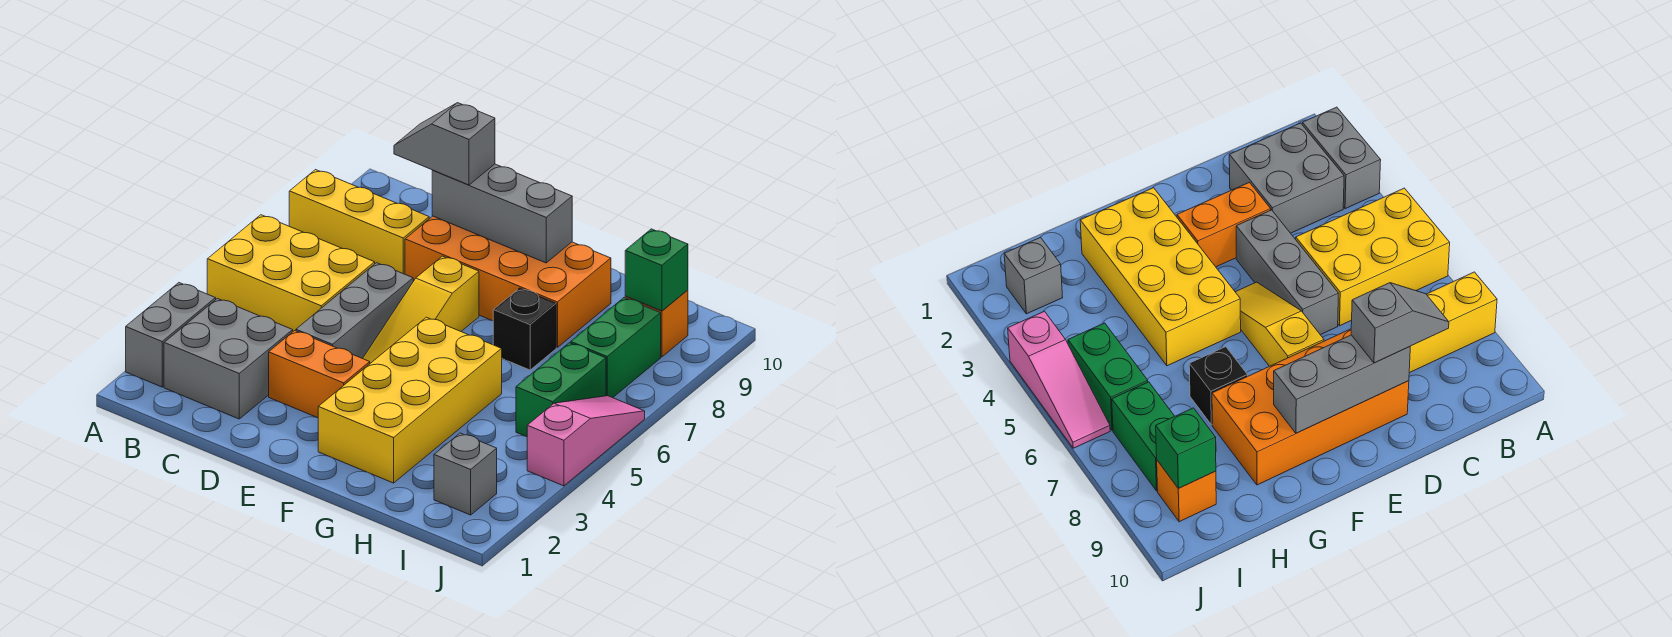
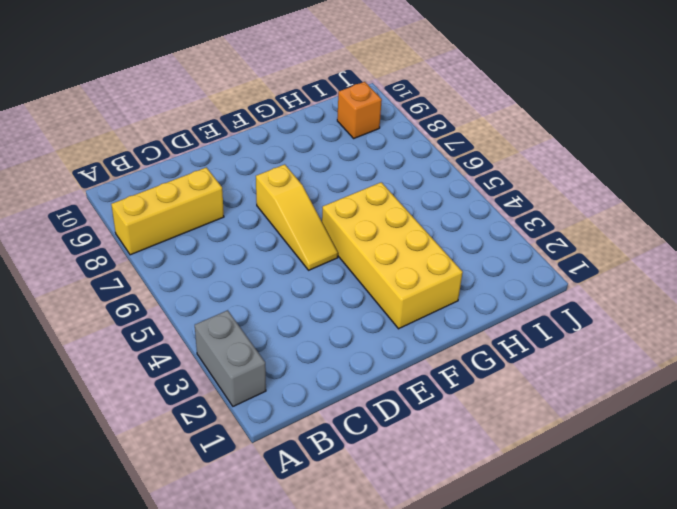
none -> yellow brick A5:C6 level 1
none -> grey brick B2:C3 level 1
none -> orange brick D3:E3 level 1

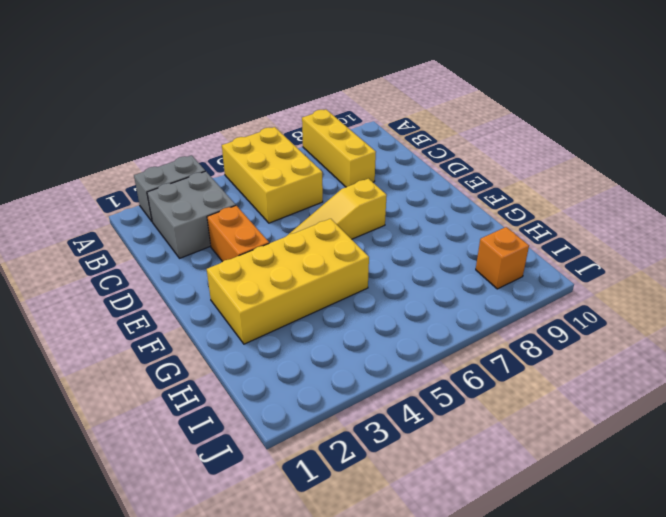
none -> grey brick D4:D6 level 1
none -> orange brick D8:G9 level 1
none -> black brick G7 level 1

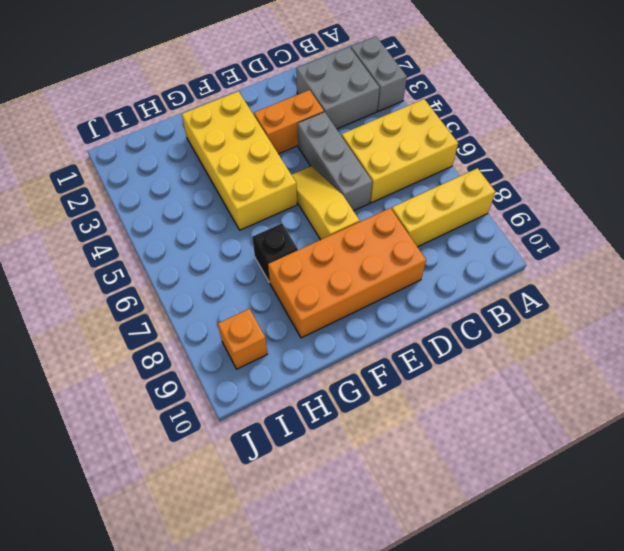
none -> grey brick I2 level 1
none -> green brick I5:I6 level 1
none -> green brick I7:I8 level 1

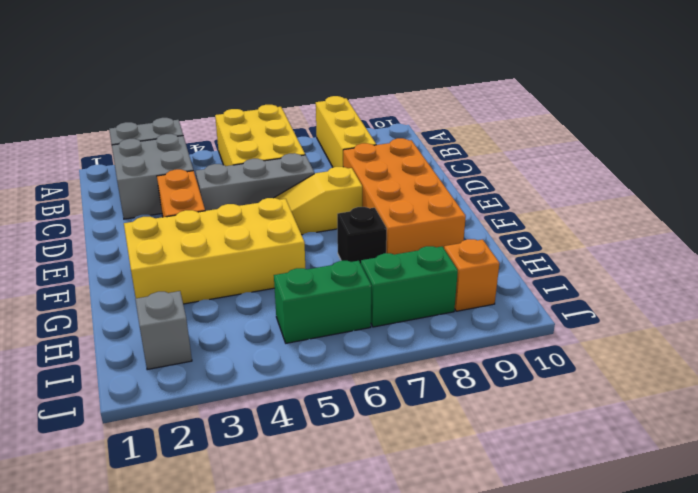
none -> pink slope J4:J6 level 1 top 4
none -> grey brick D9:F9 level 2
none -> green brick I9 level 2

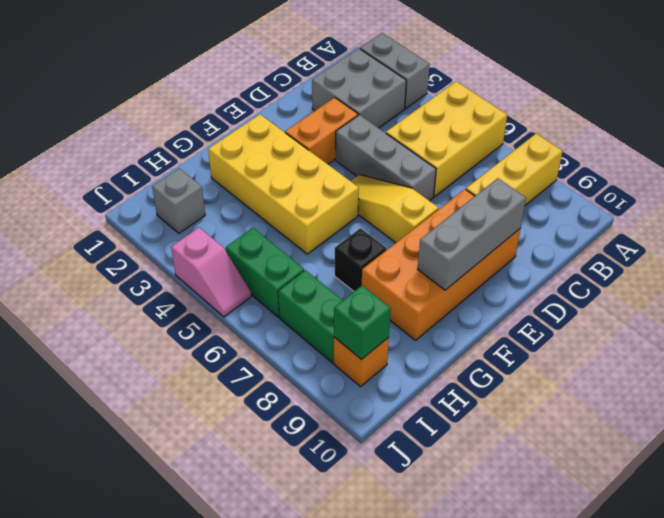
pink slope J4:J5 level 1 top 4 -> pink slope J4:J6 level 1 top 4
none -> grey slope C9:D9 level 3 top D

